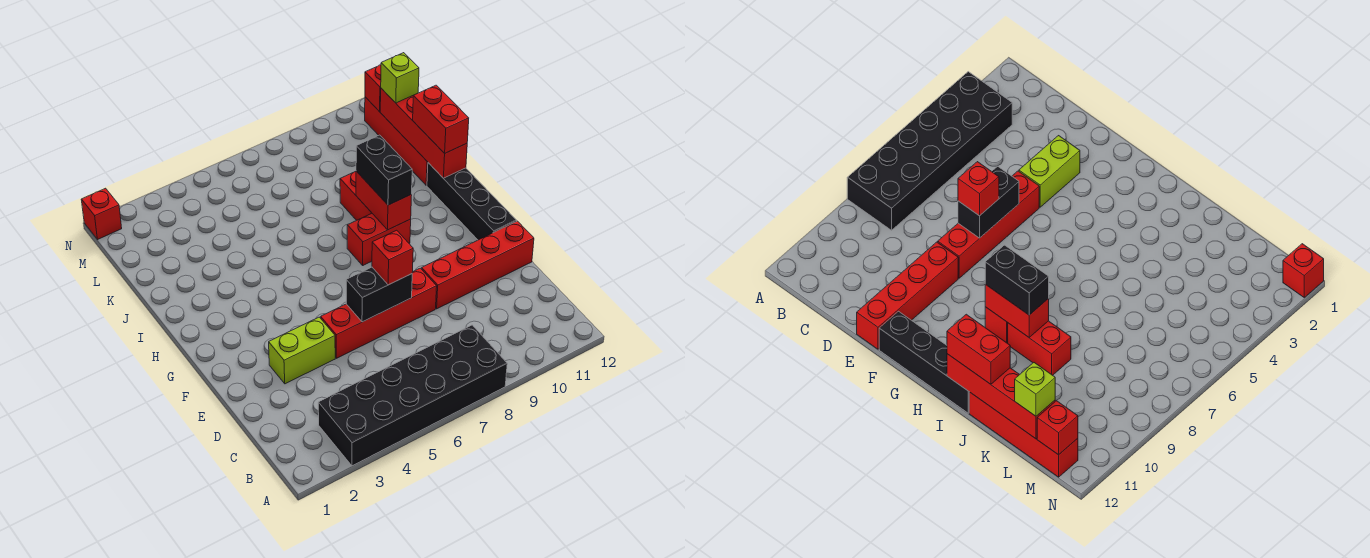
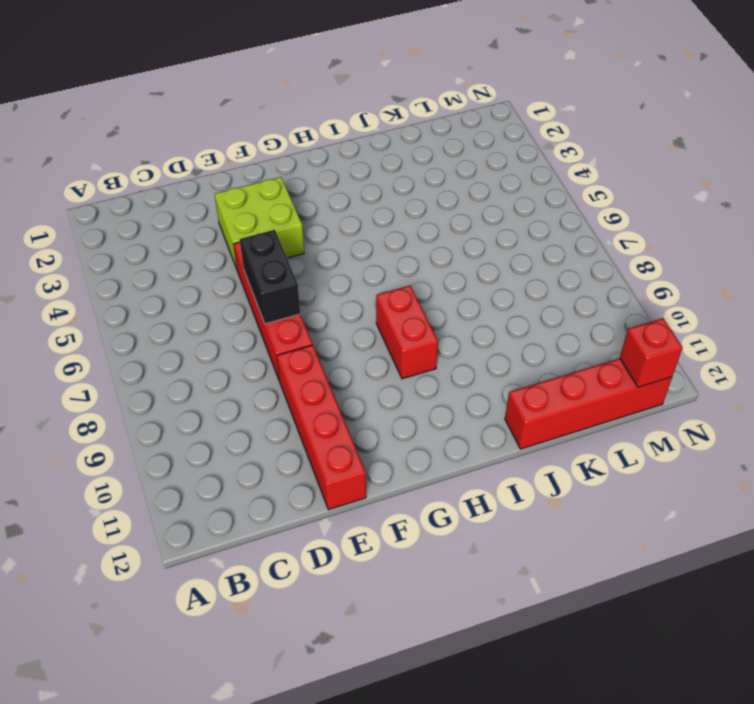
lime brick E3:F4 level 1 -> lime brick E3:E4 level 1
none -> black brick A3:B8 level 1
none -> black brick F12:I12 level 1
none -> red brick I9:J9 level 1

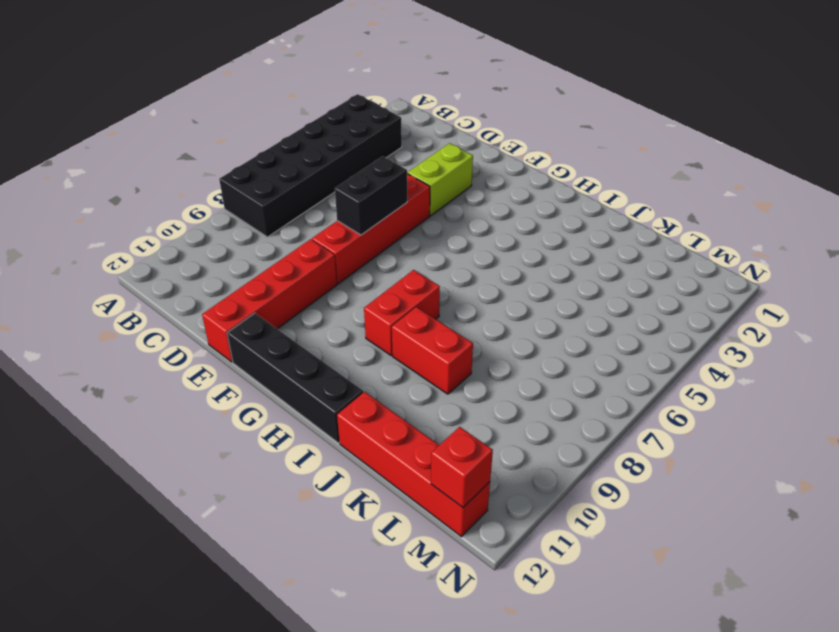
none -> red brick N1 level 1
none -> red brick H9:I9 level 2
none -> red brick I12:L12 level 2

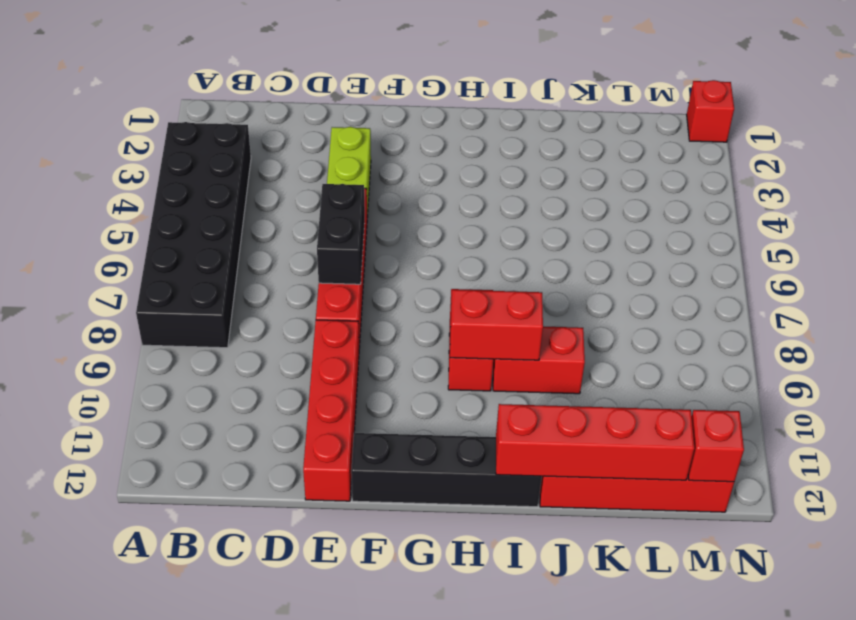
none -> red brick E7 level 3
none -> black brick H9:I9 level 3
none -> red brick I12:J12 level 3

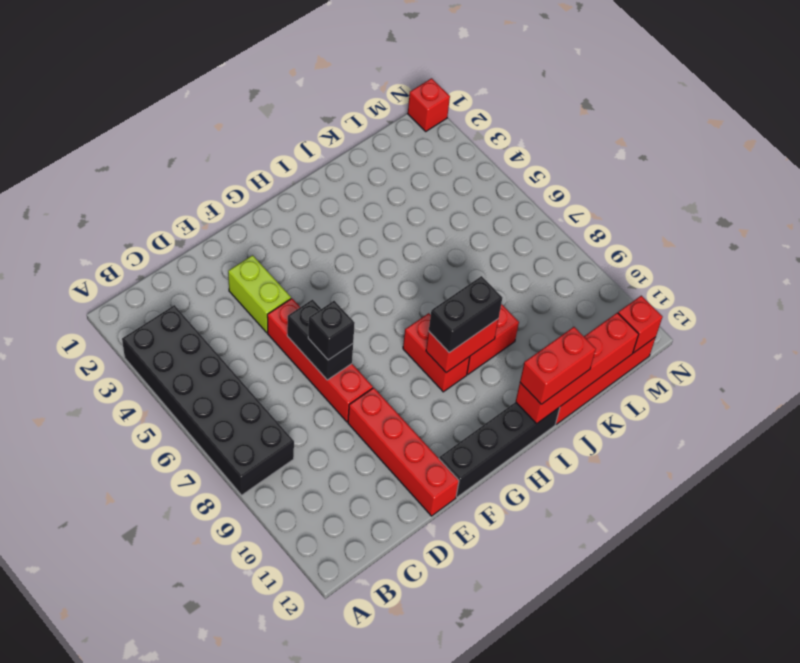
black brick E7 level 3 -> red brick E7 level 3
none -> lime brick L12 level 3

